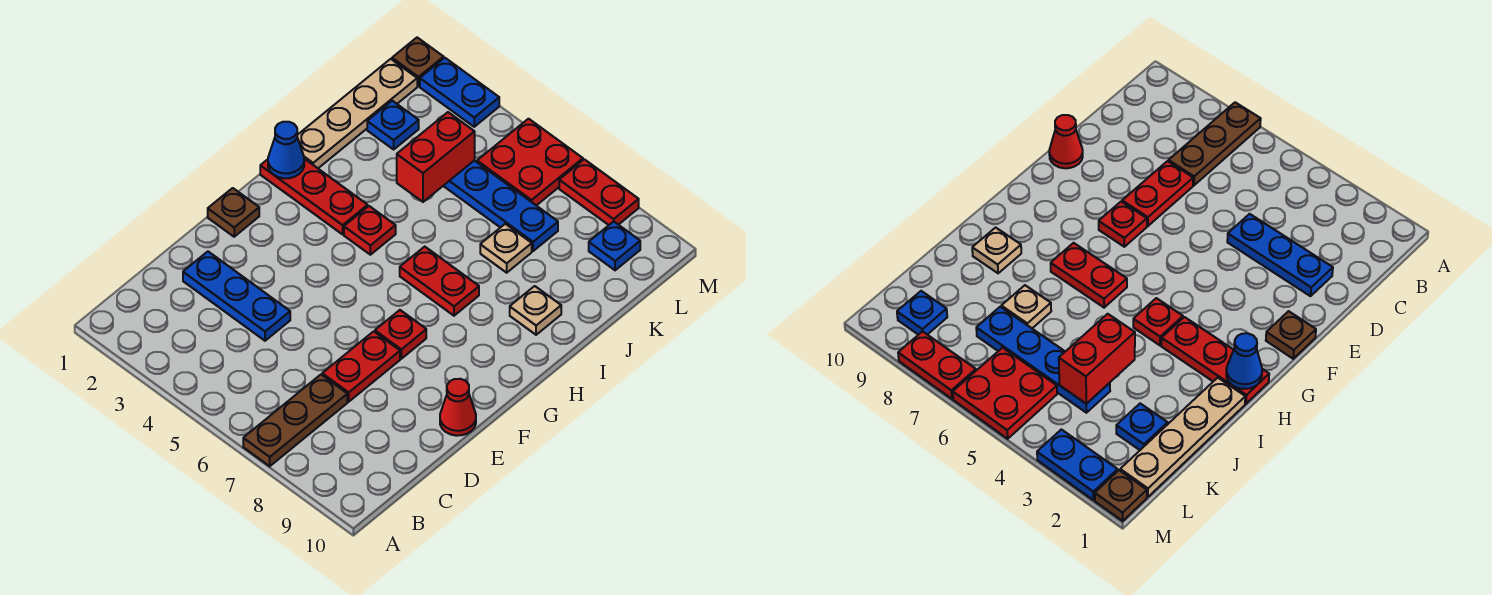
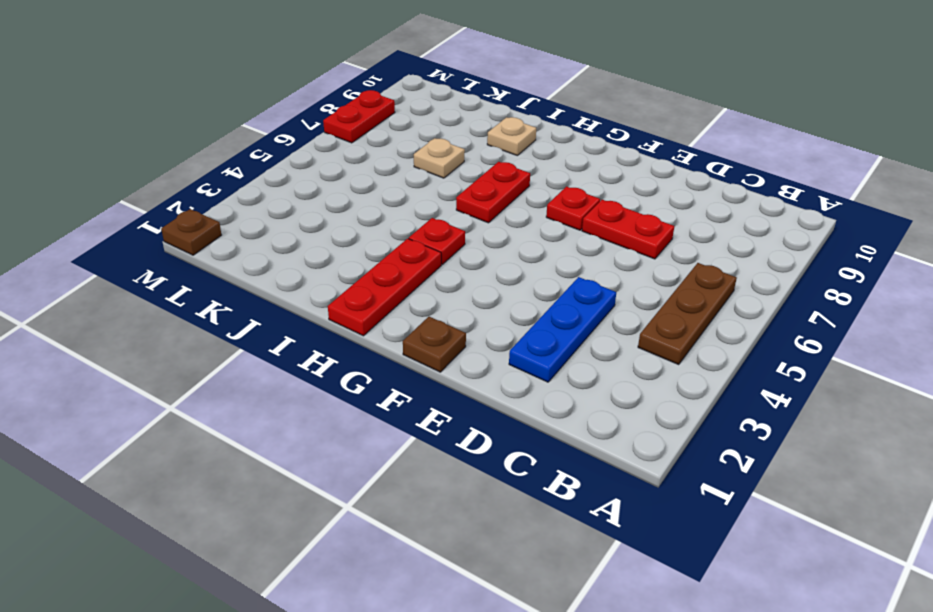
brown plate B4:B6 level 1 -> brown plate A7:C7 level 1
none -> red cone E10 level 1
none -> tan plate I1:L1 level 1
none -> blue plate K2 level 1

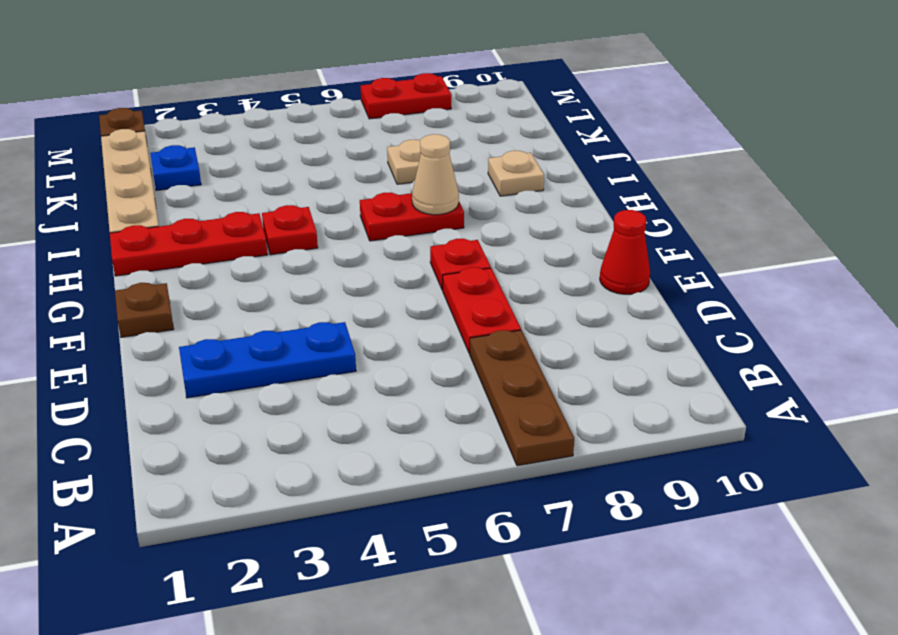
tan cone H7 level 2 -> none
none -> blue plate K4:K7 level 1
none -> red plate L5:M6 level 1
none -> blue plate L9 level 1

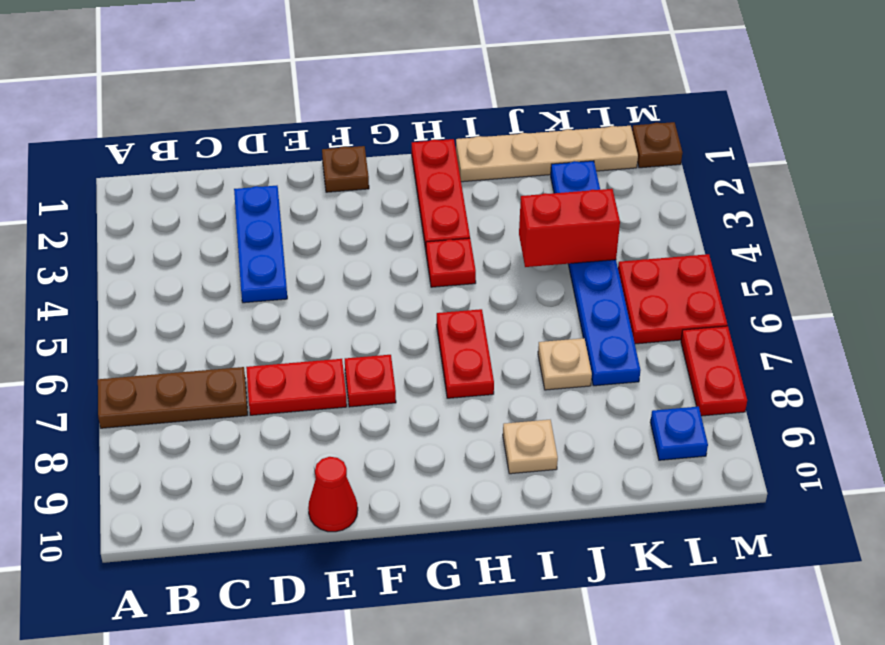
none -> blue plate M2:M3 level 1
none -> blue cone H1 level 2

